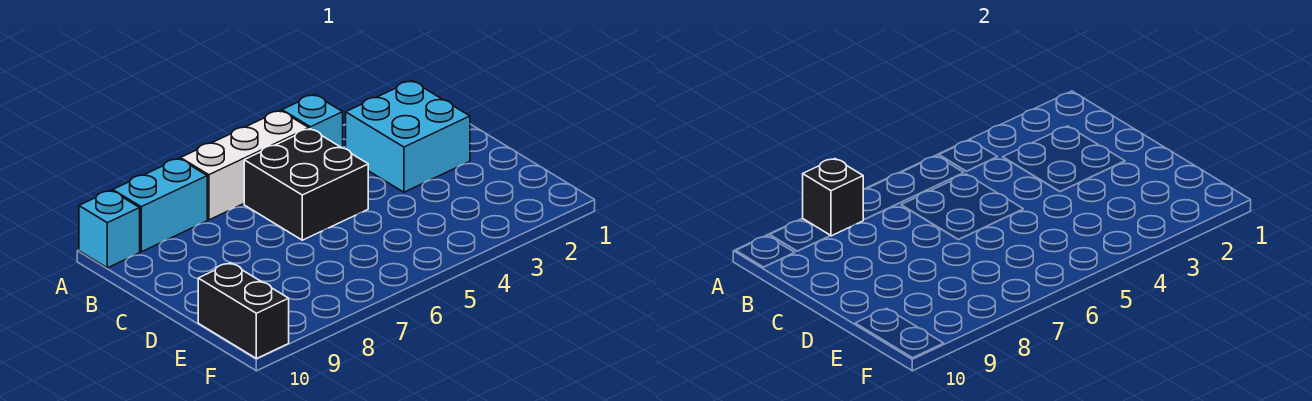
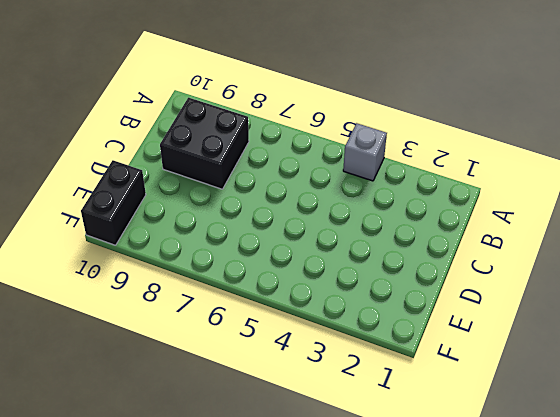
grey brick A4 level 1 -> cyan brick A4 level 1
black brick B8:C9 level 1 -> black brick B5:C6 level 1
none -> white brick A5:A7 level 1
none -> cyan brick A8:A9 level 1

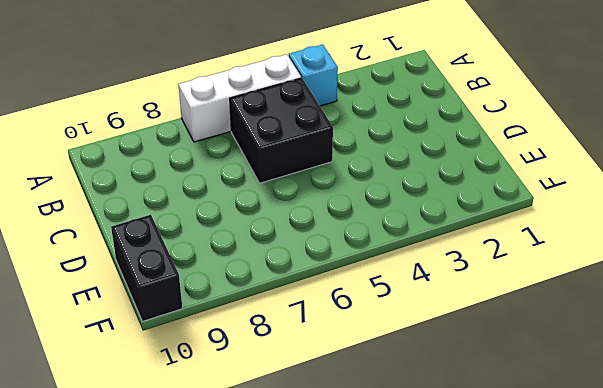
none -> cyan brick A8:A9 level 1
none -> cyan brick A10 level 1

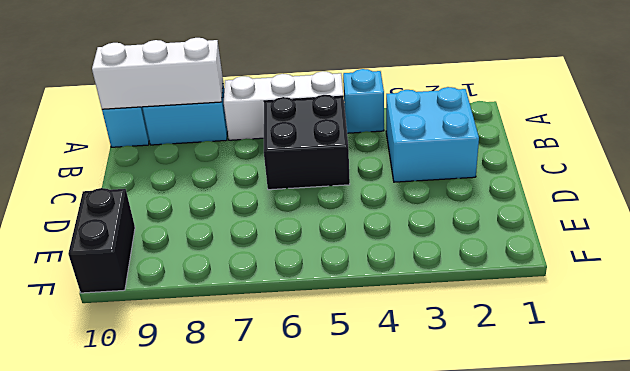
white brick A8:A10 level 2 -> black brick A8 level 2

